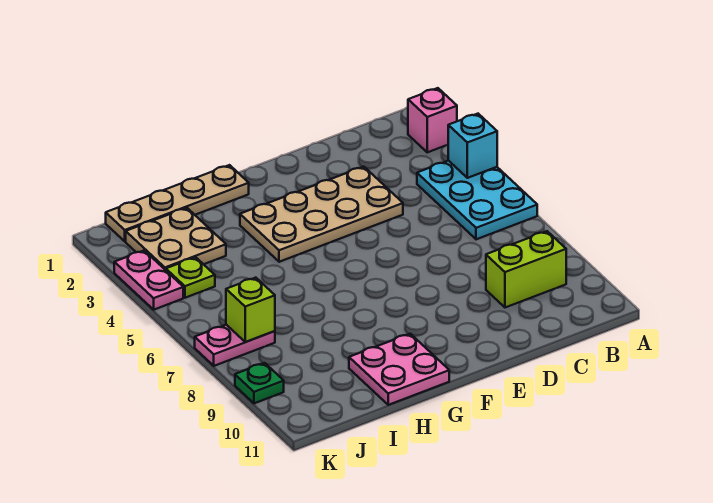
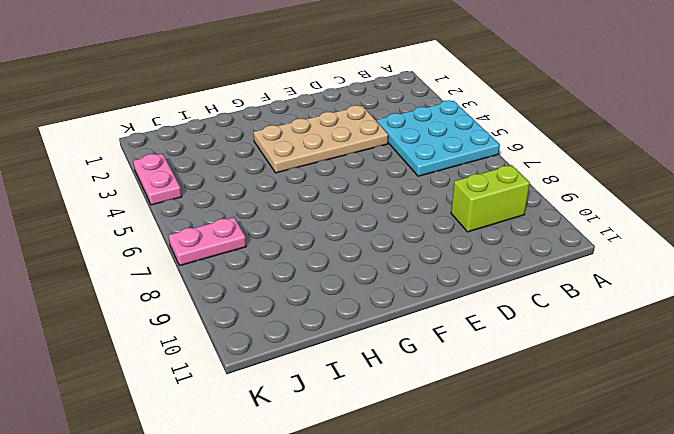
cyan plate A4:C6 level 1 -> cyan plate A4:B6 level 1
none -> pink brick A2 level 1
none -> tan plate G1:J1 level 1
none -> pink plate G10:H11 level 1

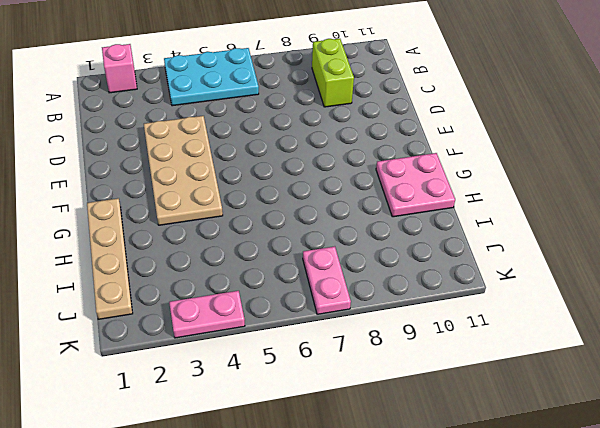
none -> tan plate I2:J3 level 1
none -> lime plate J4 level 1
none -> green plate K9 level 1

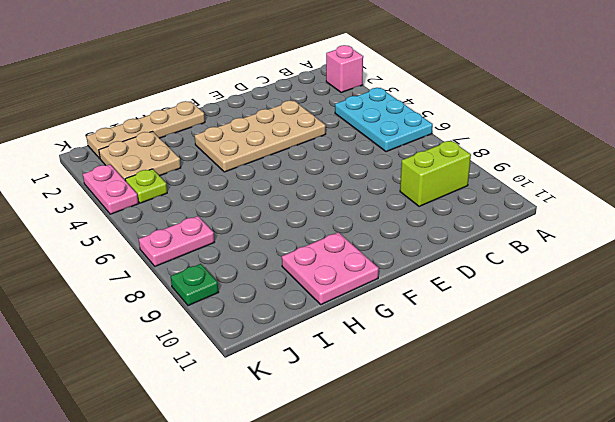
none -> cyan brick A4 level 2
none -> lime brick J7 level 2

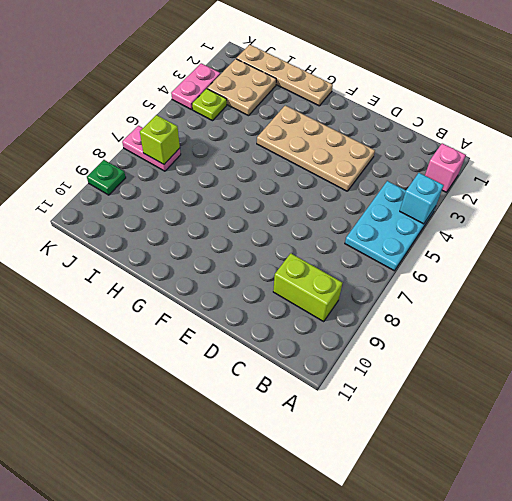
none -> pink plate G10:H11 level 1

